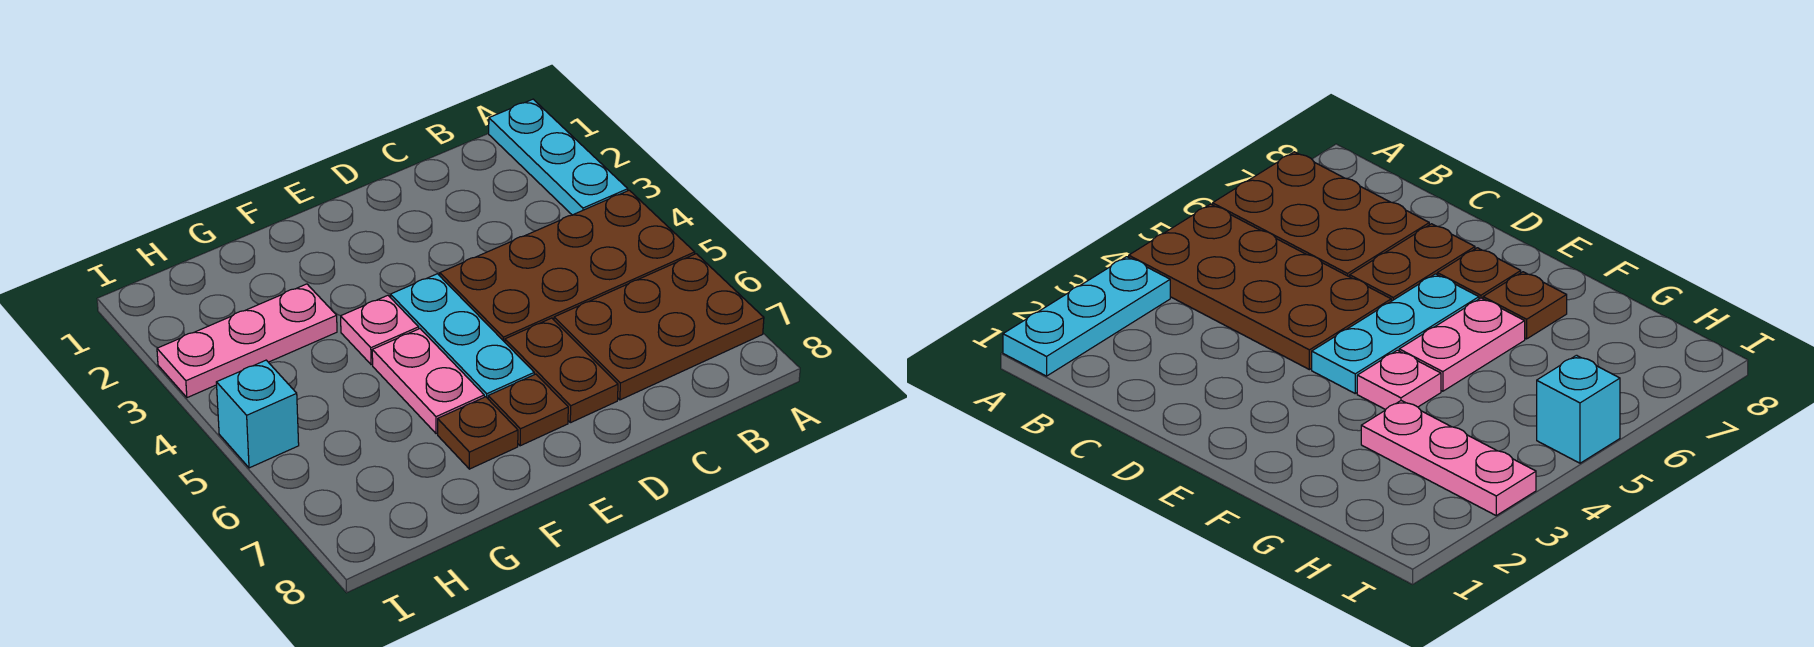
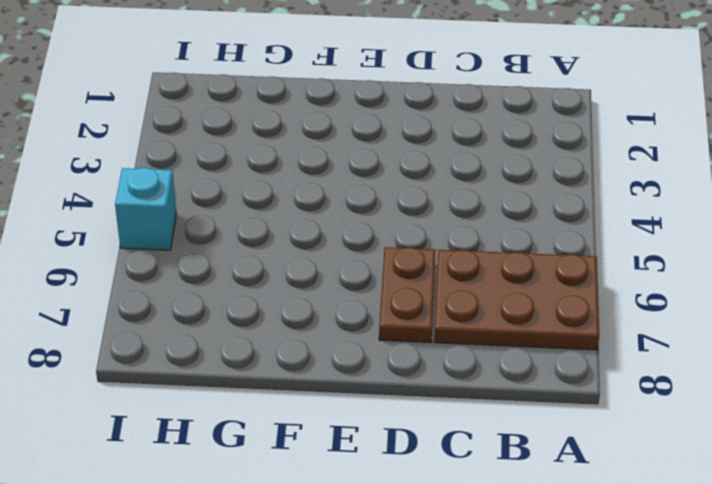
none -> cyan plate A1:A3 level 1
none -> brown plate A4:D5 level 1

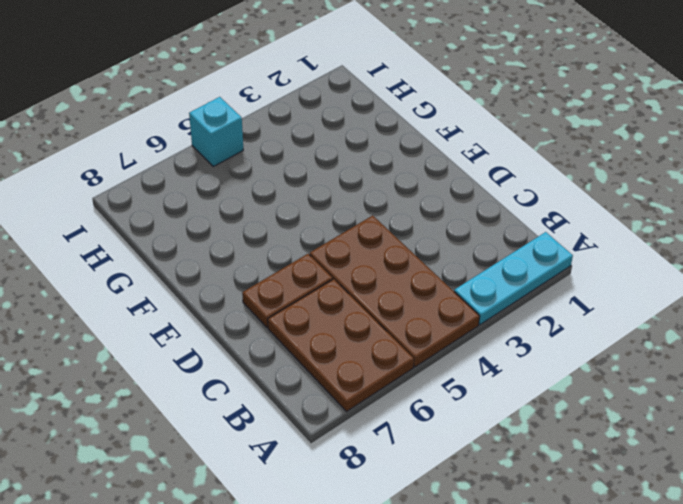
none -> cyan plate E4:E6 level 1
none -> brown plate E7 level 1

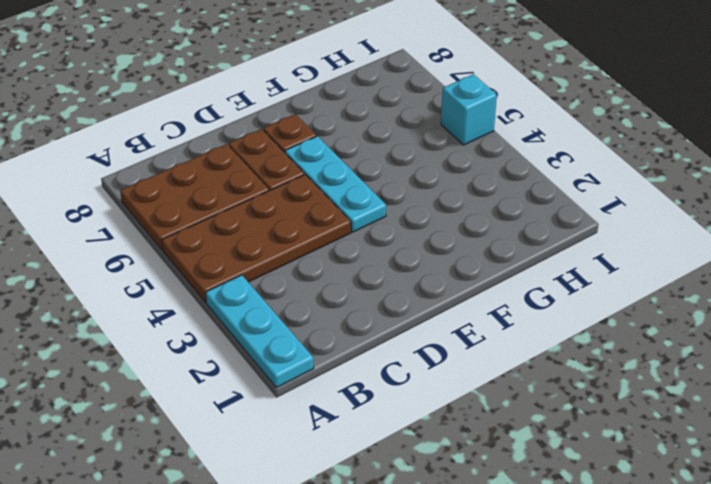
none -> pink plate F4 level 1
none -> pink plate F5:F6 level 1

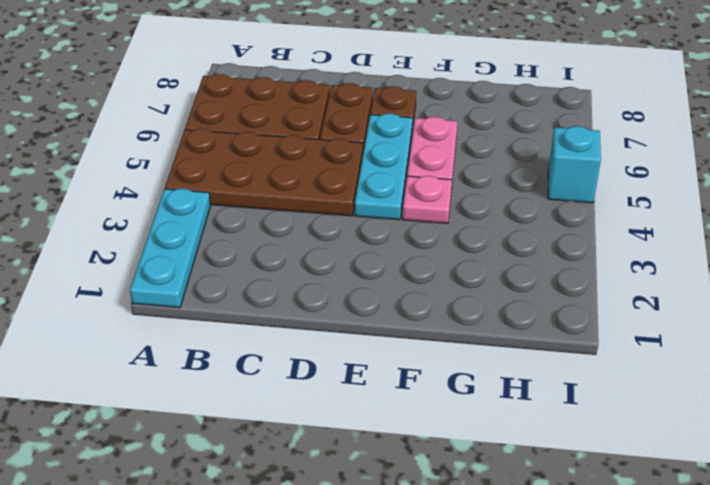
none -> brown plate F7 level 1
none -> pink plate G3:I3 level 1

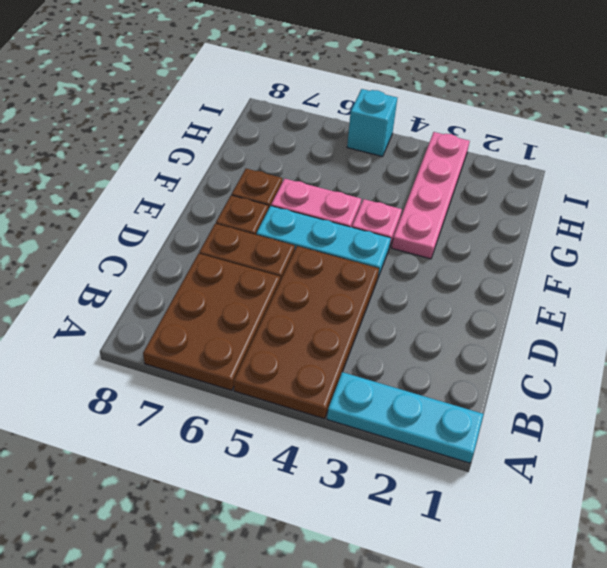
pink plate F3:I3 level 1 -> pink plate G3:I3 level 1

